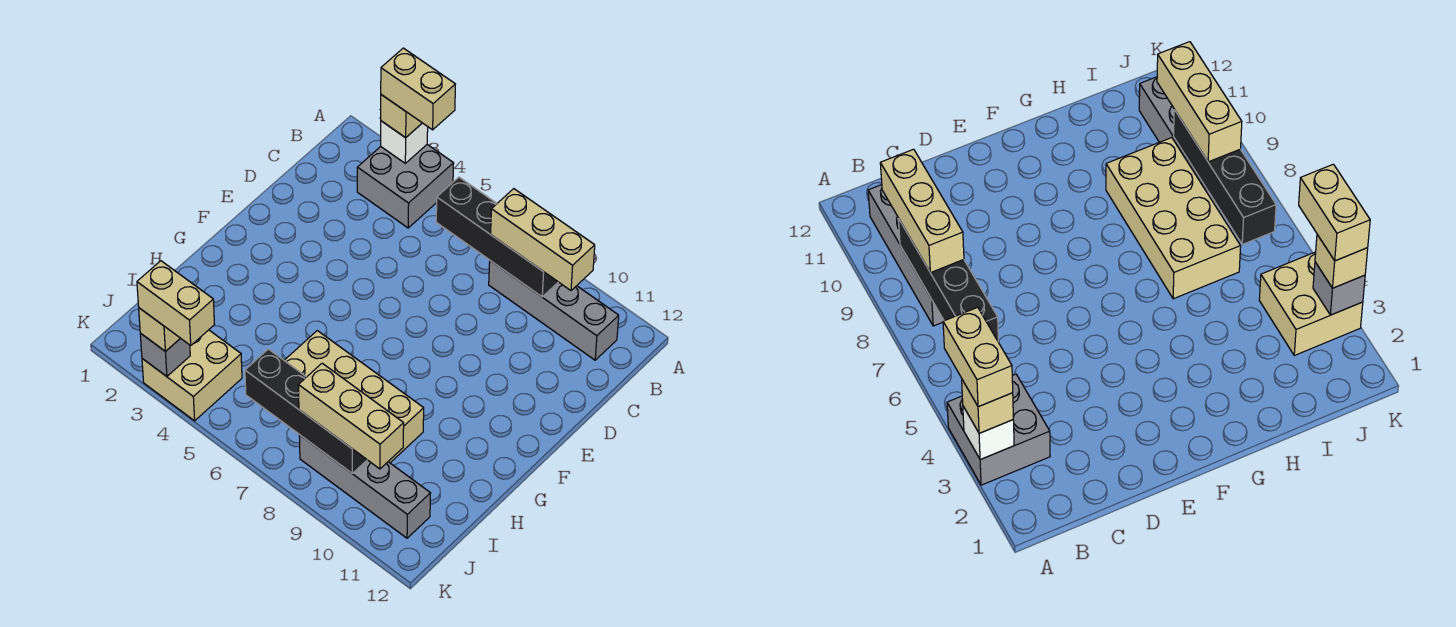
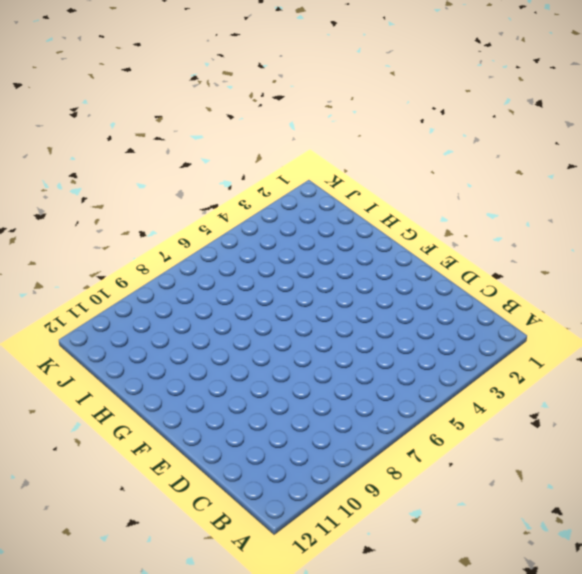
none -> grey brick A3:B4 level 1
none -> grey brick B8:B11 level 1
none -> tan brick H6:I9 level 1

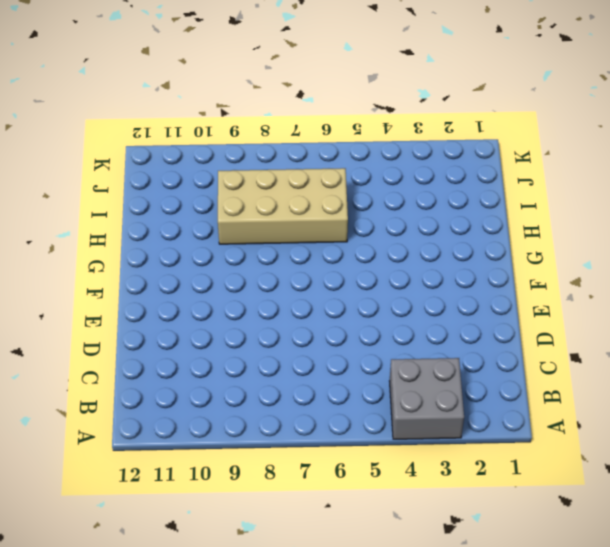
none -> grey brick B8:B11 level 1
none -> tan brick J3:K4 level 1
none -> grey brick J8:J11 level 1

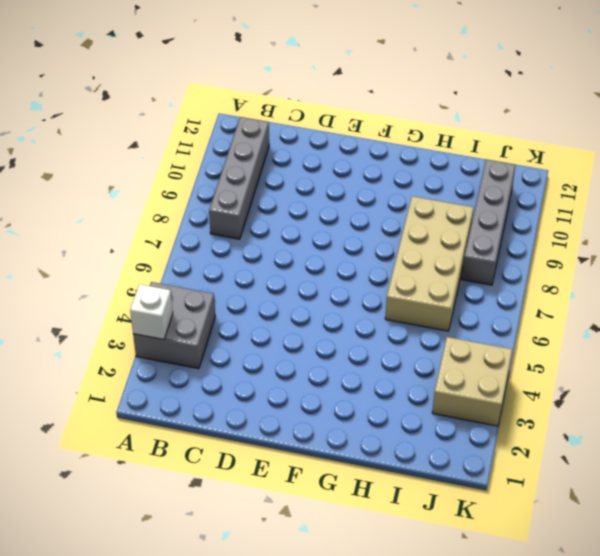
none -> black brick B6:B9 level 2
none -> black brick J6:J9 level 2
none -> grey brick K3 level 2

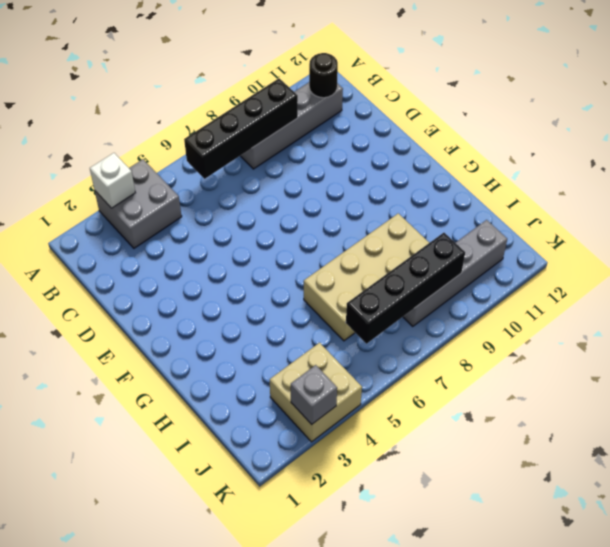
black round brick B11 level 2 -> none
none -> tan brick A3 level 3
none -> tan brick B8:B10 level 3
none -> tan brick J8:J10 level 3

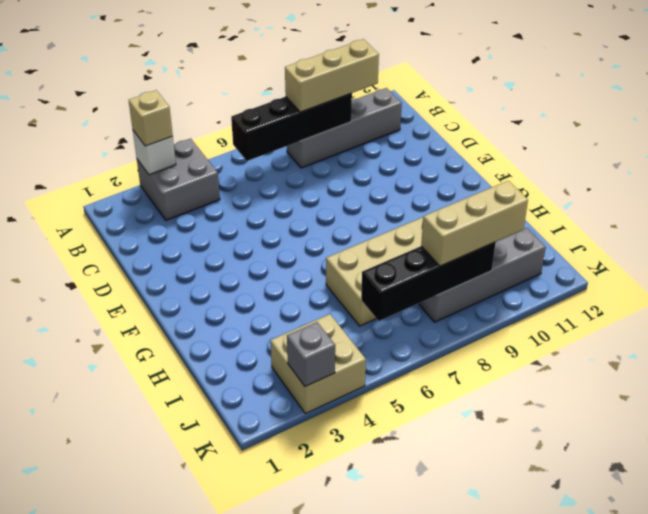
none -> tan brick K3 level 3
none -> tan brick A3:A4 level 4
none -> tan brick K3:K4 level 4

